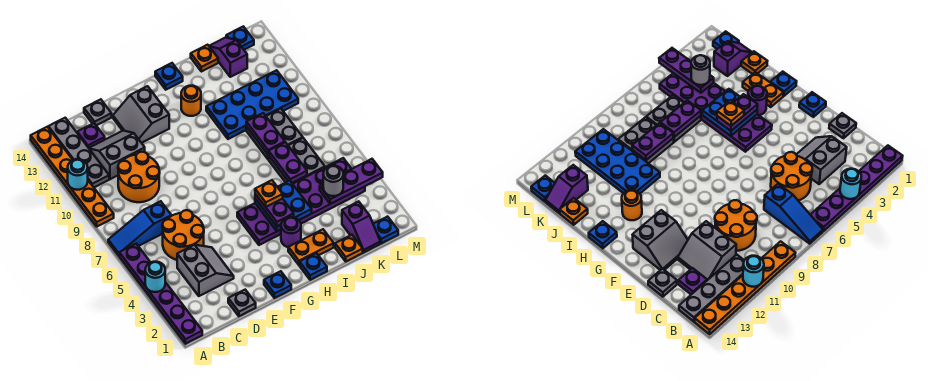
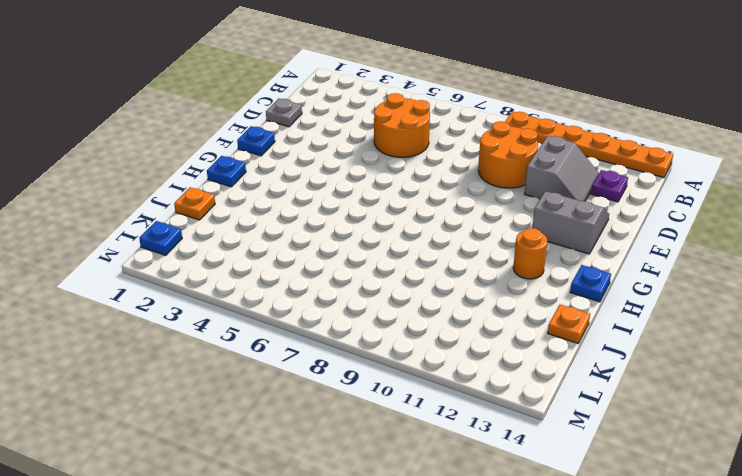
none -> purple plate A1:A6 level 1
none -> blue slope A7:C7 level 1 top C
none -> grey plate B11:B14 level 1
none -> grey slope C3:D4 level 1 top C

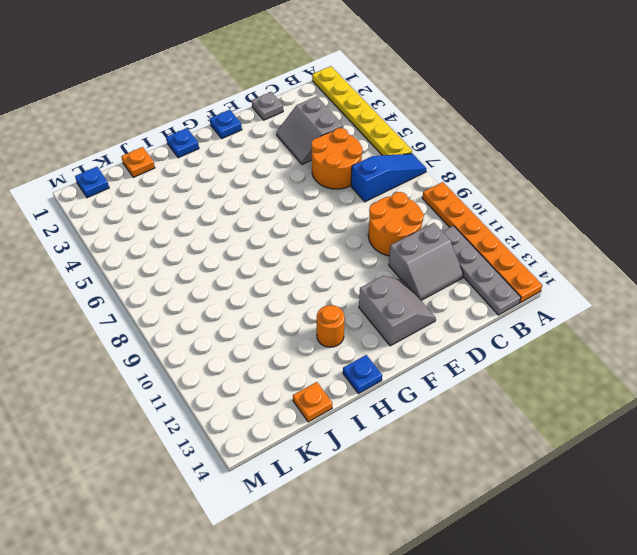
yellow plate A1:A6 level 1 -> purple plate A1:A6 level 1
none -> purple plate C13 level 1
none -> grey plate D14 level 1
none -> purple plate G4:L5 level 1
none -> orange plate H2:I2 level 1

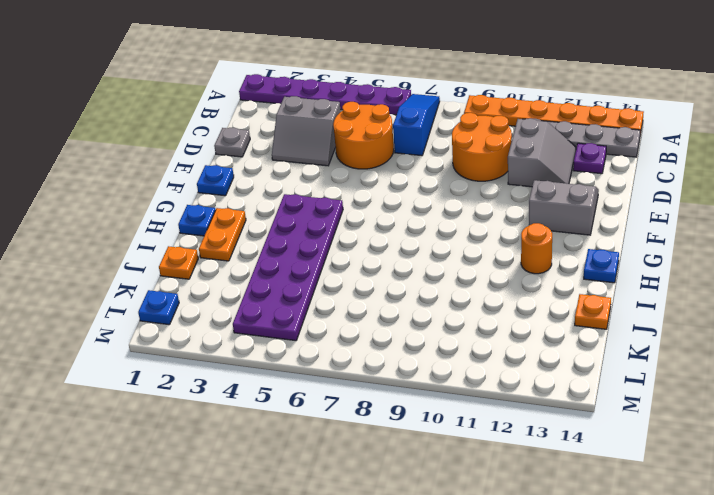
none -> grey plate D14 level 1
none -> purple round brick H3 level 1
none -> blue plate I10:L11 level 1
none -> grey plate J6:K7 level 1

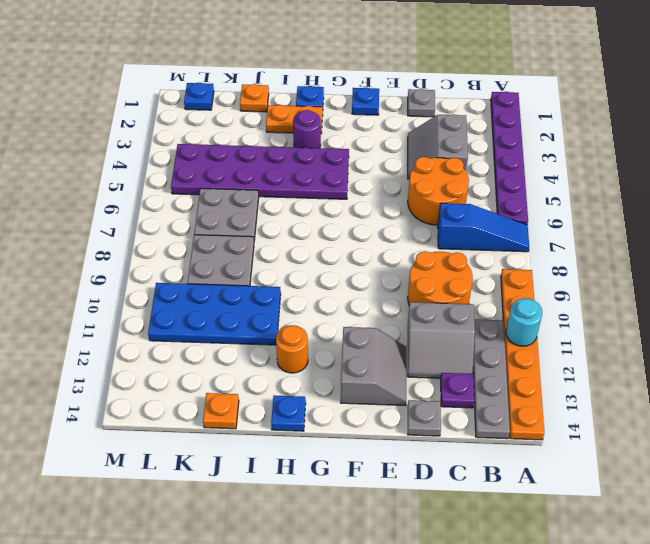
none -> purple slope K1:K2 level 1 top 2
none -> purple slope K13:K14 level 1 top 13
none -> blue plate L14 level 1
none -> cyan round brick A4 level 2

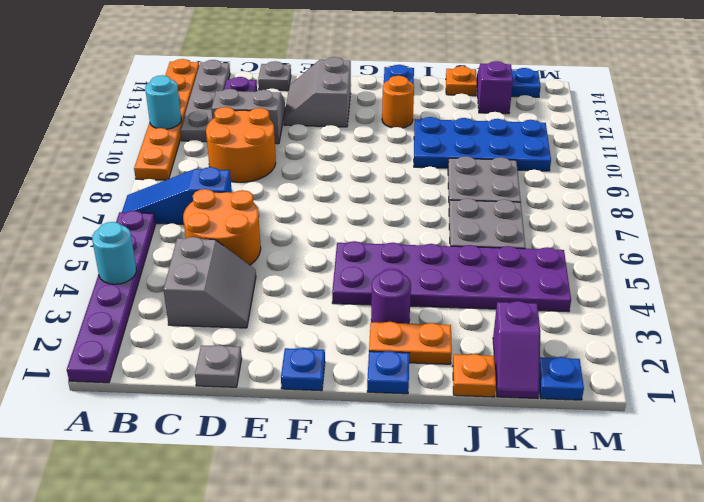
none -> blue plate H4:I5 level 2
none -> purple plate J6:J7 level 2
none -> purple plate J8:J9 level 2
none -> purple plate K4:M4 level 2

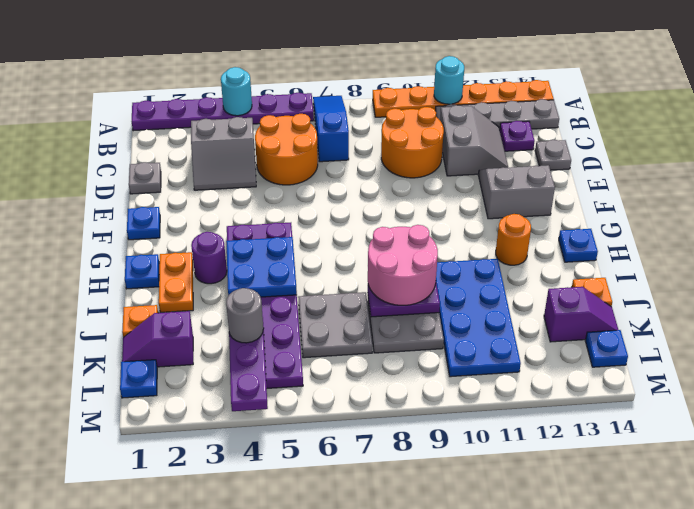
pink round brick I8:J9 level 3 -> none
none -> purple plate J6:J7 level 2
none -> purple plate H4:H5 level 3
none -> orange plate H5 level 4

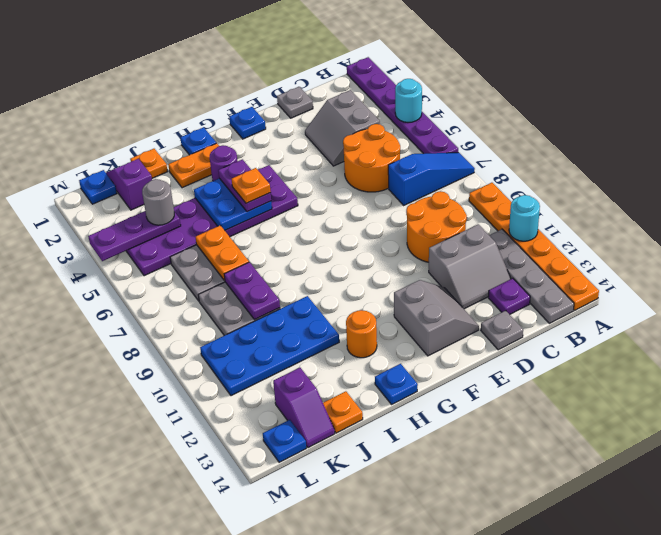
orange plate J6:J7 level 2 -> purple plate J6:J7 level 2

